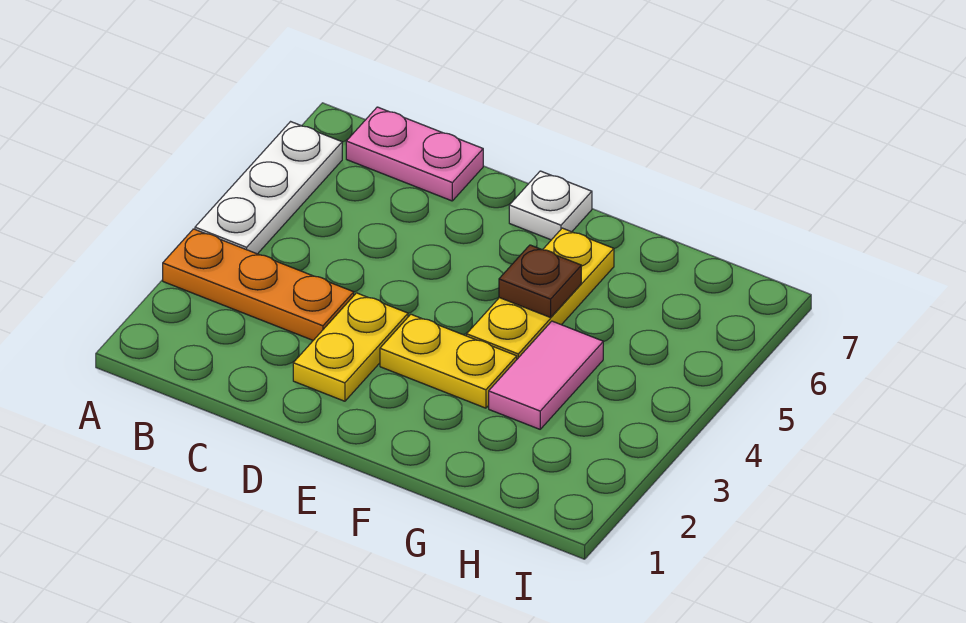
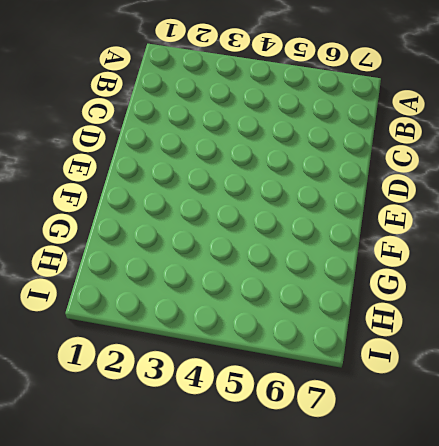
none -> orange plate A3:C3 level 1
none -> white plate A4:A6 level 1

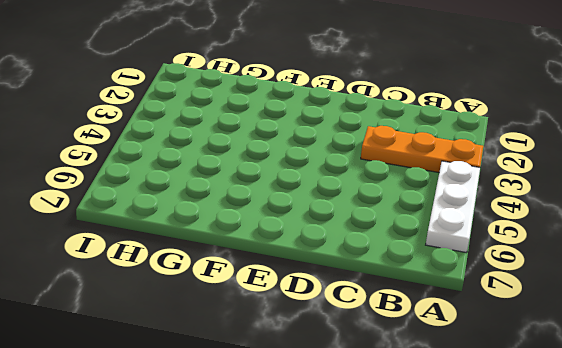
none -> pink plate B7:C7 level 1
none -> yellow plate D2:D3 level 1

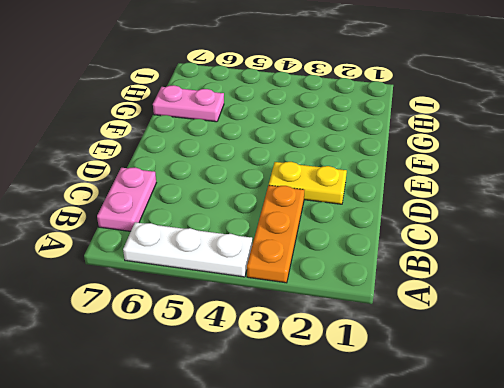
pink plate G6:G7 level 1 -> none
none -> yellow plate E3:F3 level 1
none -> white plate E7 level 1

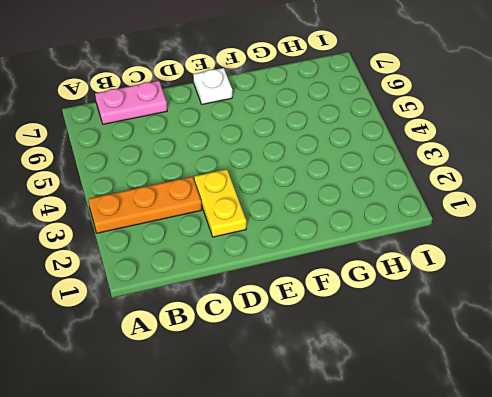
none -> white plate A4:A6 level 1
none -> yellow plate E3:F3 level 1

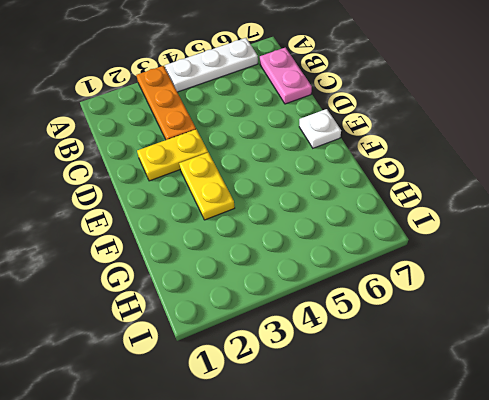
none -> yellow plate F4:F6 level 1
none -> pink tile G3:G4 level 1

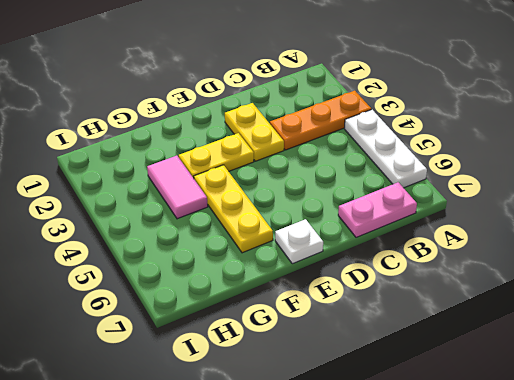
none -> brown plate F5 level 2

